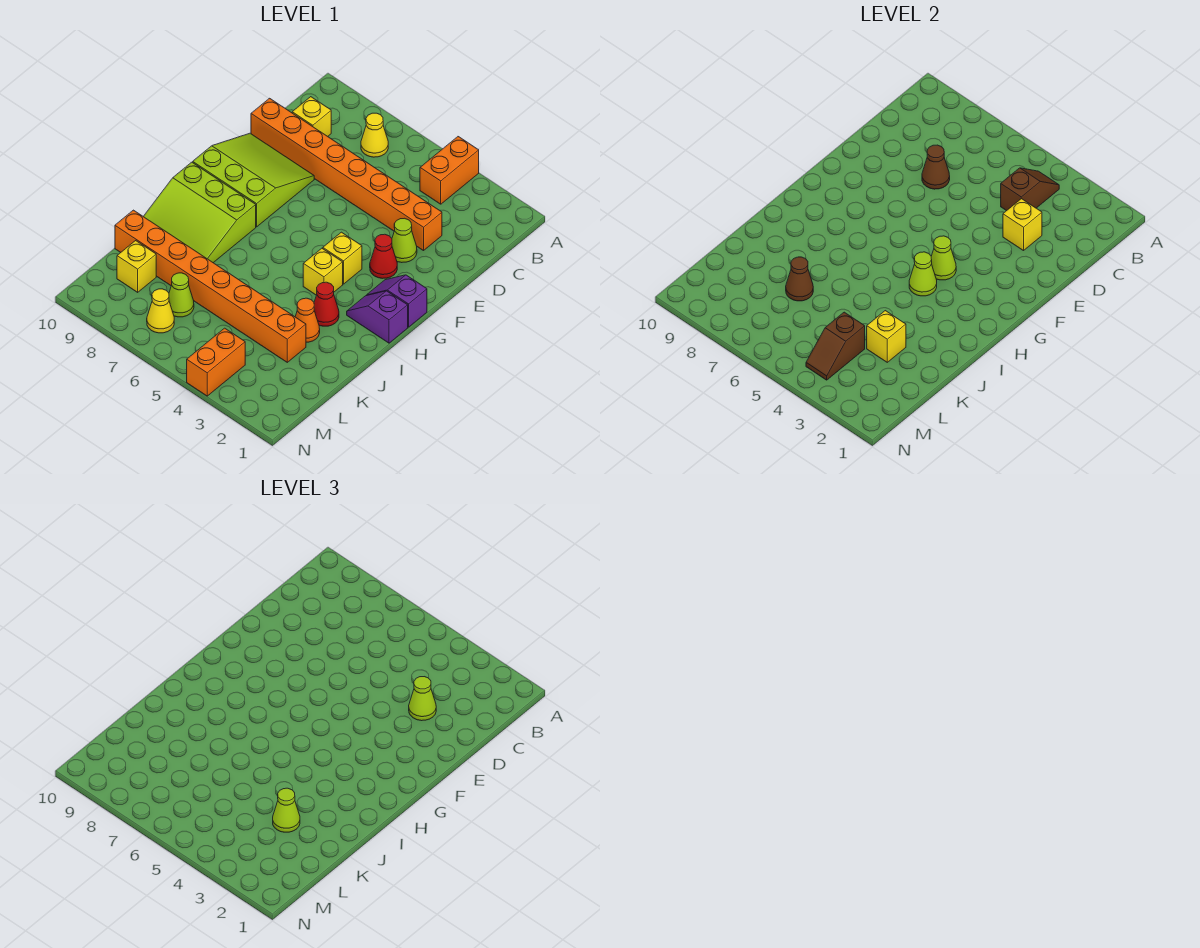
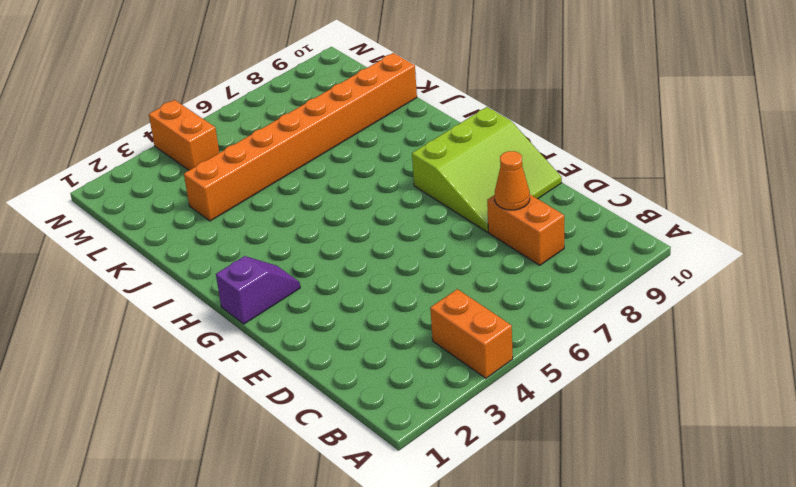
orange brick C8:D8 level 1 -> orange brick D3:D10 level 1
orange cone D8 level 2 -> orange cone J3 level 1
none -> yellow cone B7 level 1
none -> yellow brick C9 level 1
none -> lime cone E3 level 1

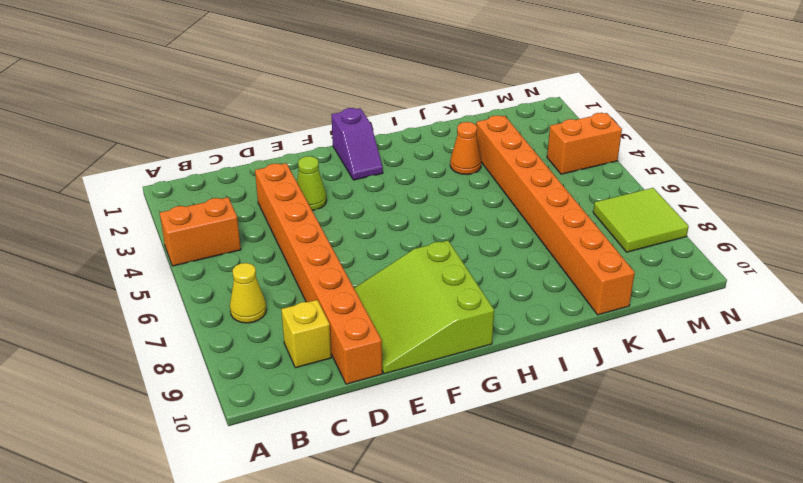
lime tile M7:N8 level 1 -> yellow cone M7 level 1
none -> red cone F3 level 1
none -> yellow brick G4 level 1
none -> purple slope H1:H2 level 1 top 1

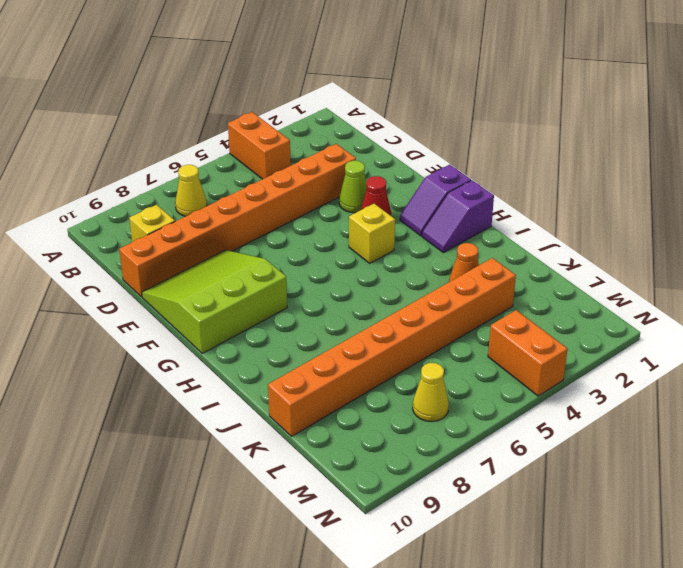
none -> yellow brick H4 level 1
none -> lime slope H8:J10 level 1 top H
none -> red cone I3 level 1

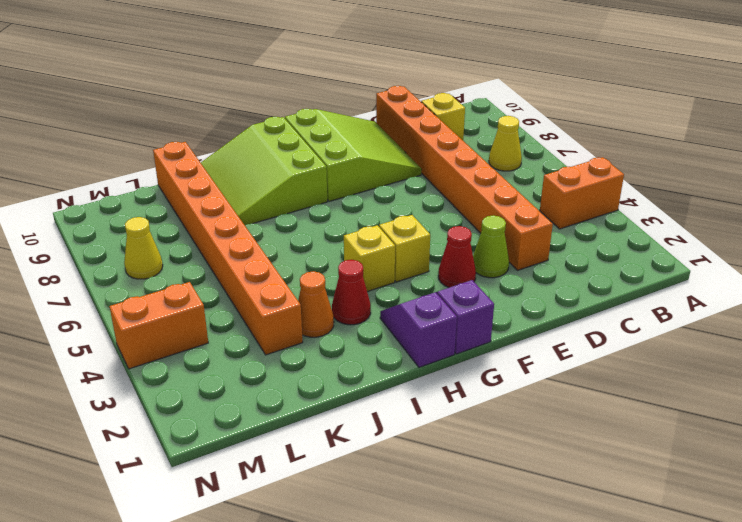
none -> lime cone L7 level 1
none -> yellow brick L9 level 1
none -> brown slope B4:C4 level 2 top C

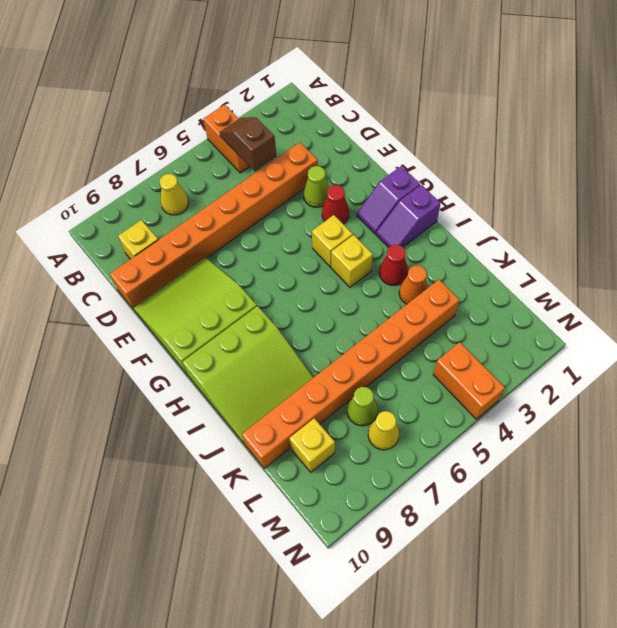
none -> yellow brick D3 level 2
none -> brown cone D7 level 2
none -> lime cone G4 level 2

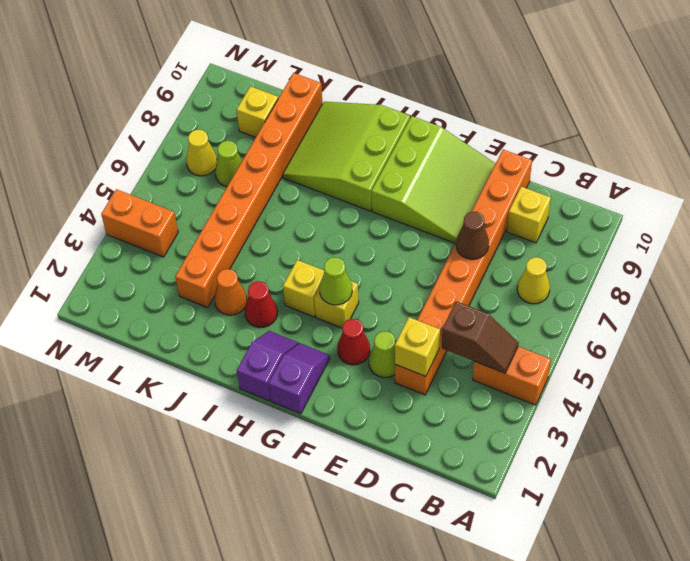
none -> lime cone H4 level 2
none -> yellow brick K3 level 2
none -> brown cone K7 level 2

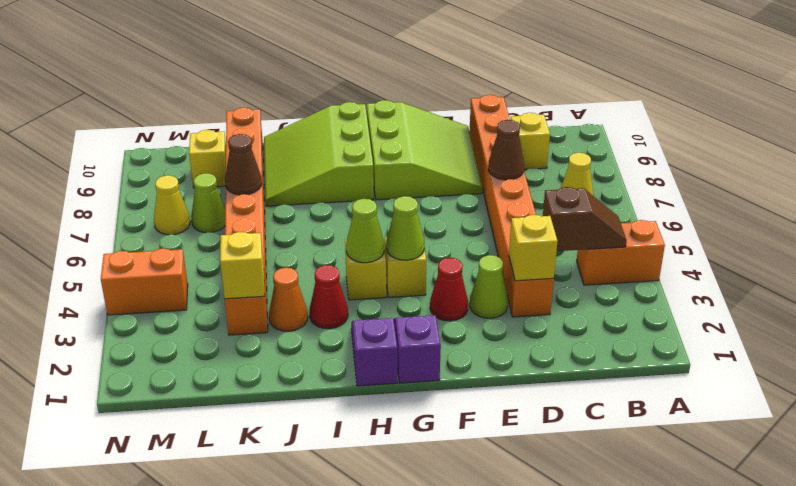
none -> brown slope L4:M4 level 2 top L
none -> lime cone D3 level 3
none -> lime cone K3 level 3

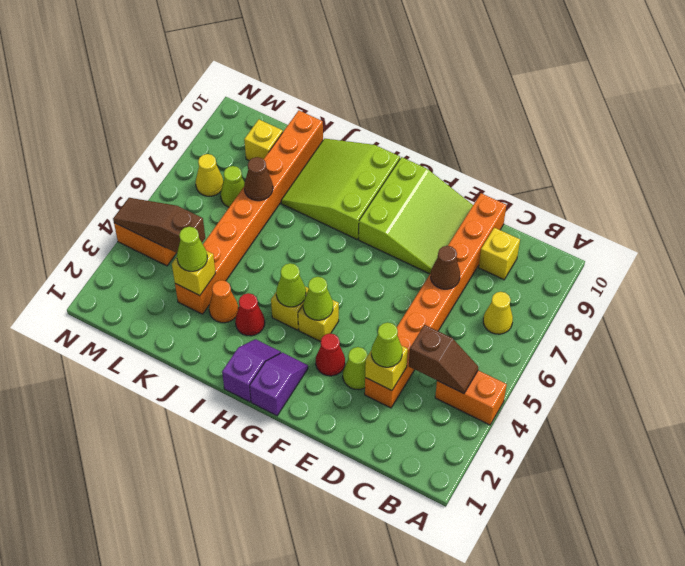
brown slope L4:N4 level 2 top L -> brown slope L4:M4 level 2 top L

